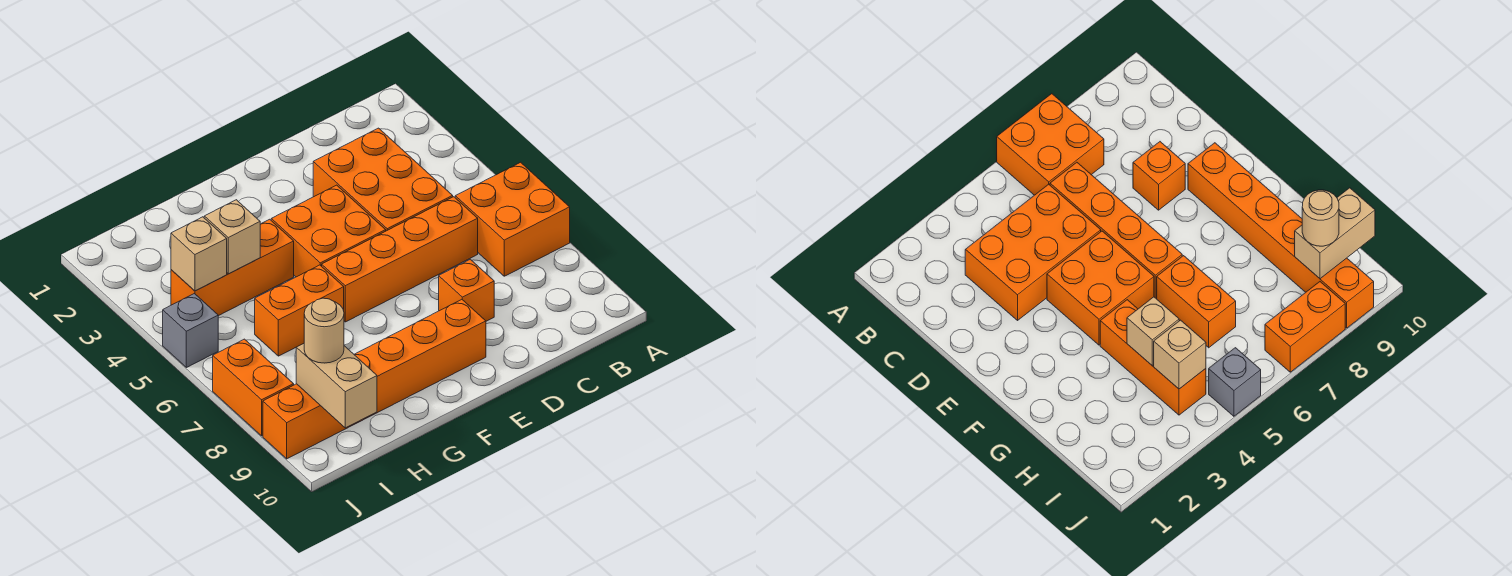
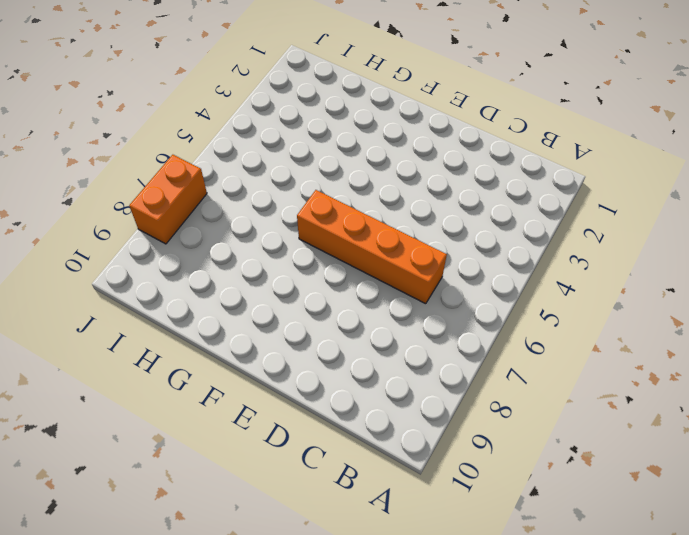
none -> orange brick A6:B7 level 1
none -> orange brick C3:D5 level 1
none -> orange brick D8 level 1

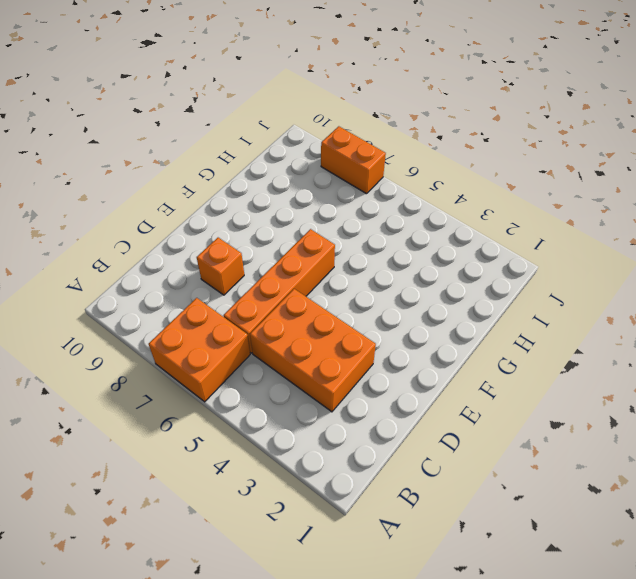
none -> orange brick E4:F5 level 1
none -> orange brick E9:J9 level 1
none -> orange brick G4:I4 level 1

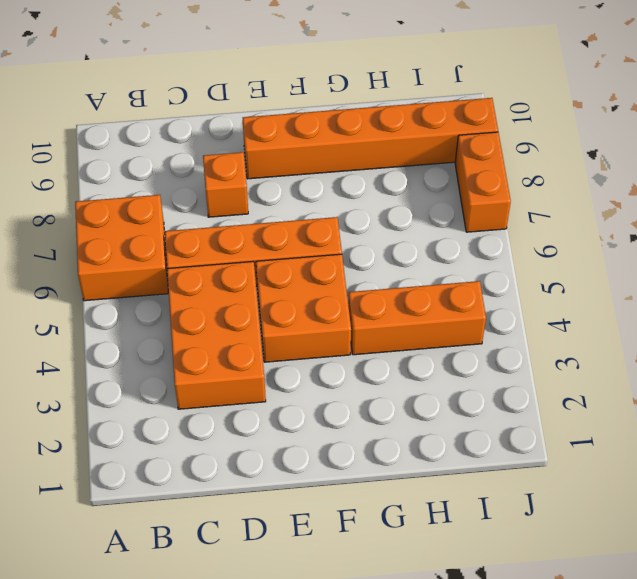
none -> orange brick G6:H6 level 1
none -> grey brick J5 level 1
none -> tan brick H4 level 2

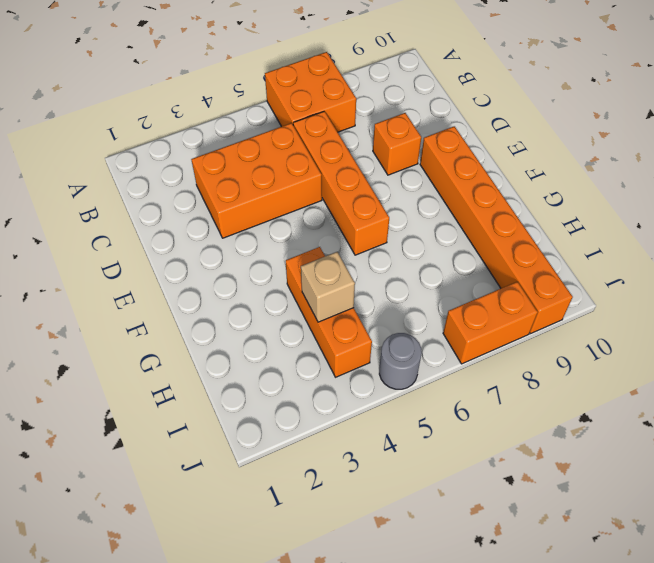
grey round brick J5 level 1 -> grey brick J5 level 1
none -> orange brick E4:F5 level 1
none -> orange brick G6:H6 level 1
none -> tan brick I4 level 2

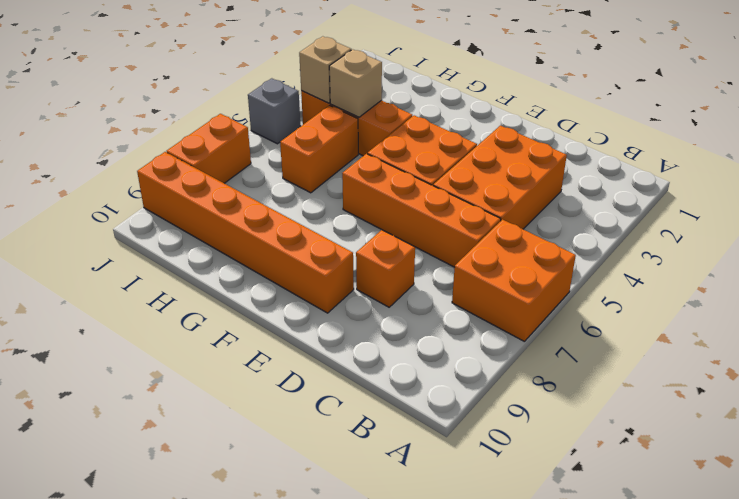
orange brick H5:H6 level 1 -> orange brick G6:H6 level 1
none -> tan brick I9:I10 level 2
none -> tan round brick I9 level 3

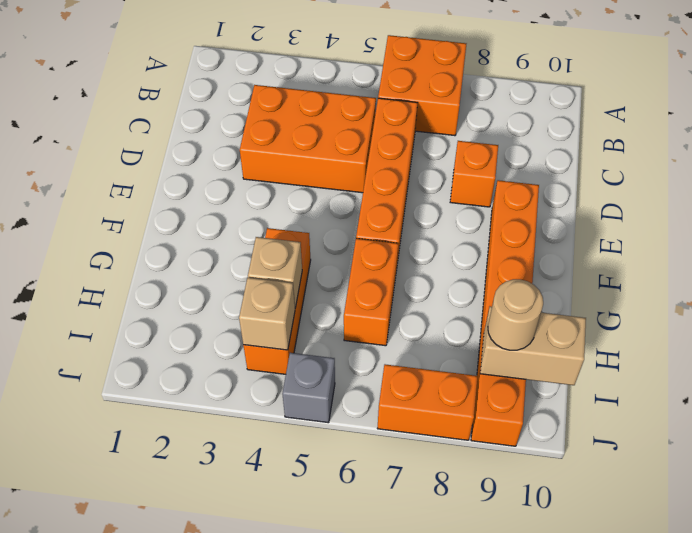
none -> orange brick E4:F5 level 1

